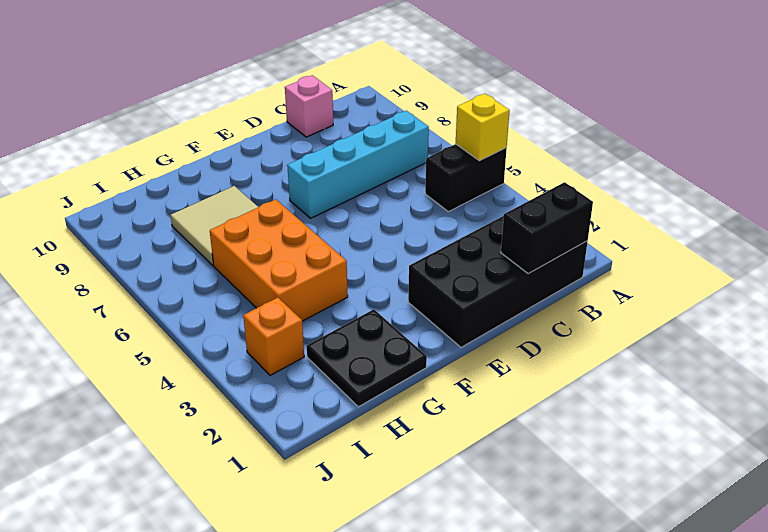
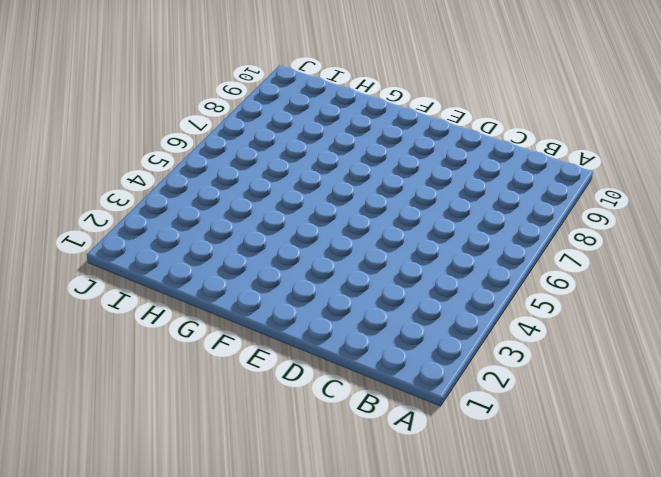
none -> black brick A5:B5 level 1
none -> black brick B1:E2 level 1

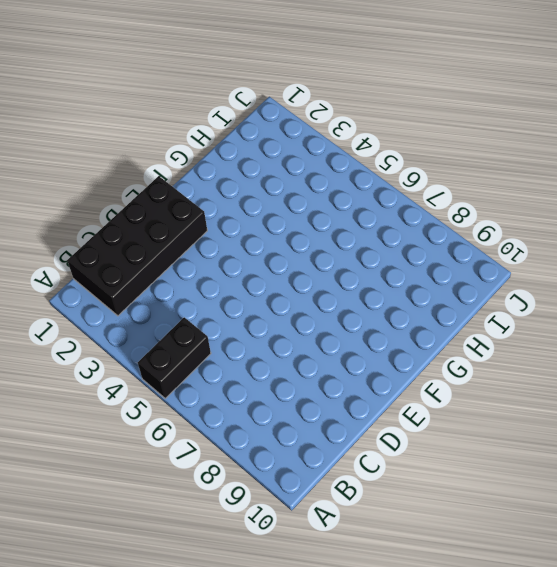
none -> cyan brick B7:E7 level 1
none -> pink brick C10 level 1

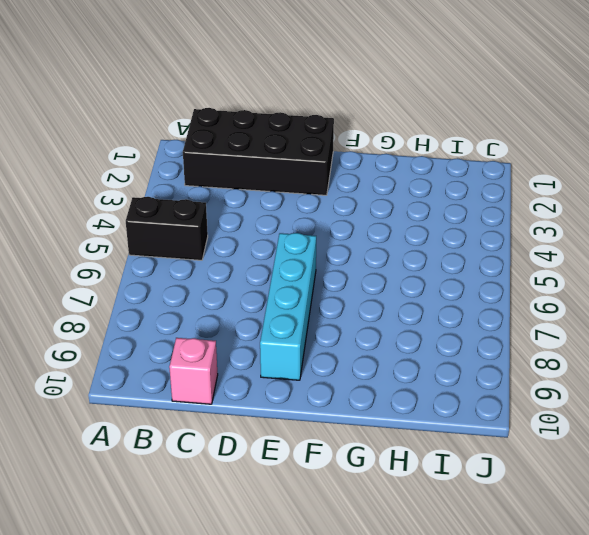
cyan brick E6:E9 level 1 -> cyan brick B7:E7 level 1
none -> black plate G1:H2 level 1
none -> orange brick G4:H6 level 1

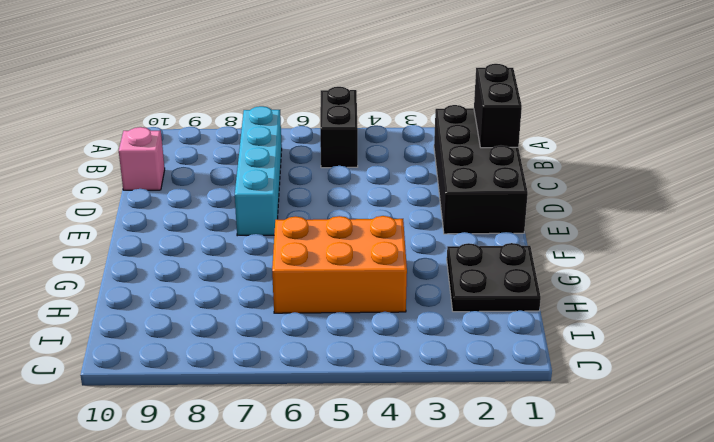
none -> tan tile G7:H8 level 1
none -> orange brick I3 level 1

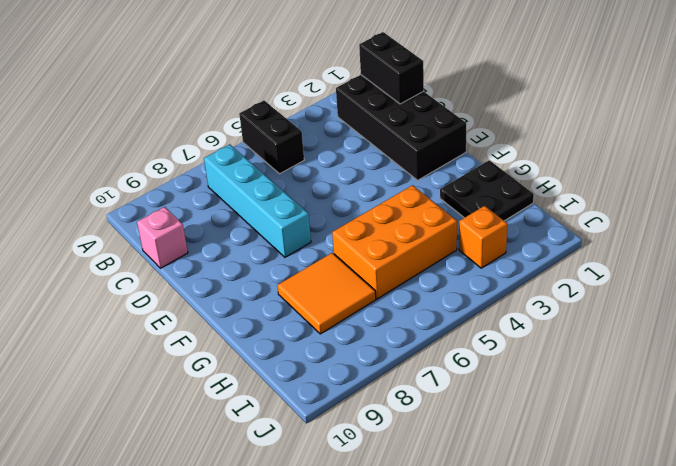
orange tile G7:H8 level 1 -> tan tile G7:H8 level 1
none -> yellow brick A5 level 2

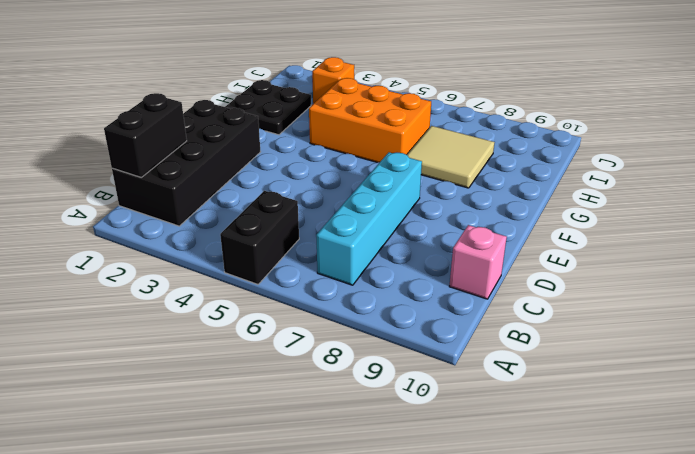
none -> yellow brick A5 level 2

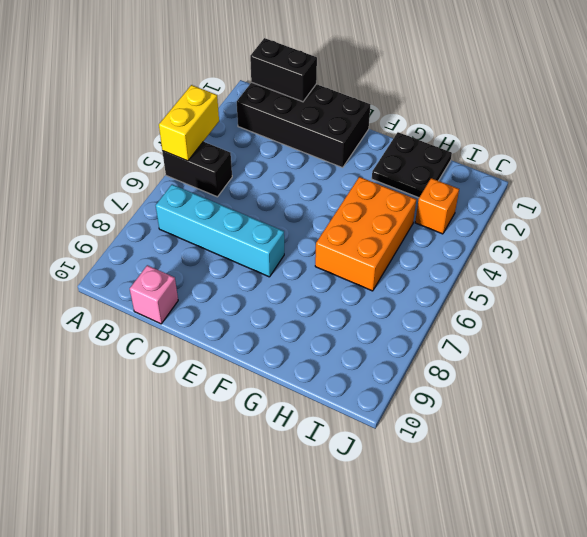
yellow brick A4:A5 level 2 -> yellow brick A5 level 2
none -> tan tile G7:H8 level 1

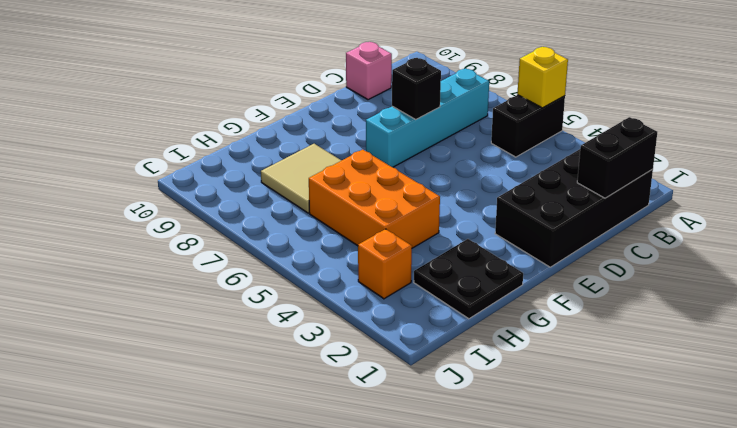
black brick D7 level 2 -> none

